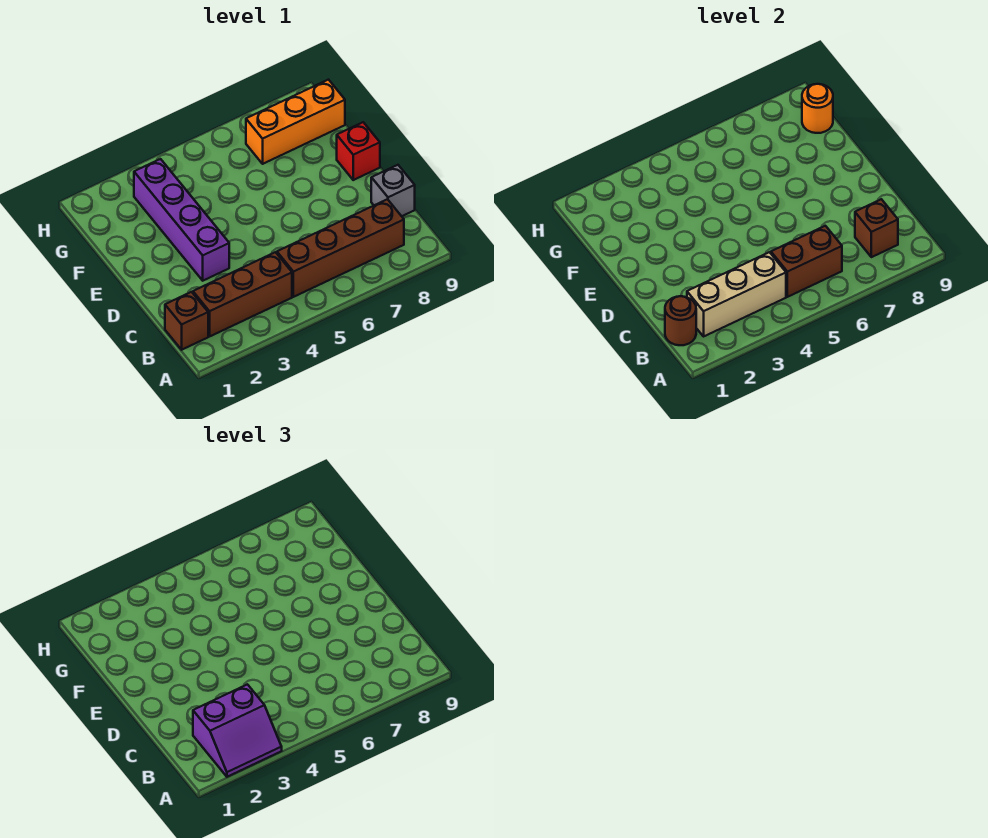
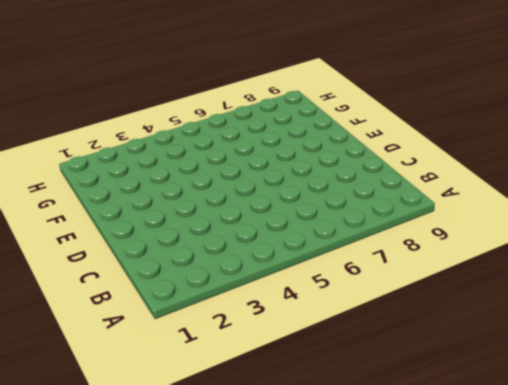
none -> brown brick B1 level 1
none -> brown brick B2:B4 level 1
none -> brown brick B5:B8 level 1

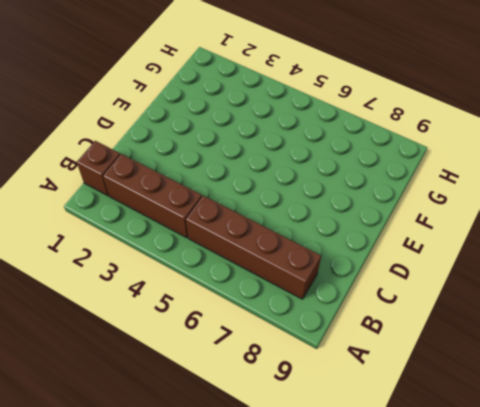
none -> grey brick C9 level 1
none -> purple brick D3:G3 level 1
none -> red brick E9 level 1

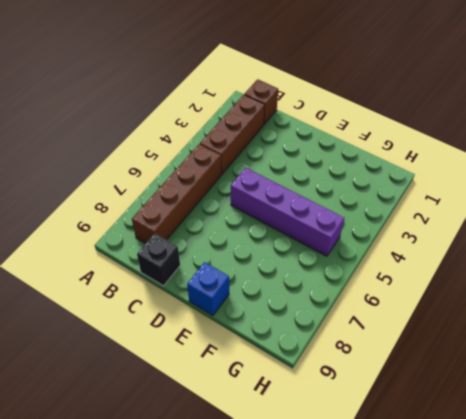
black brick C9 level 1 -> grey brick C9 level 1
purple brick D5:G5 level 1 -> purple brick D3:G3 level 1
blue brick E9 level 1 -> red brick E9 level 1
none -> orange brick G7:G9 level 1
none -> brown round brick B1 level 2
none -> tan brick B2:B4 level 2

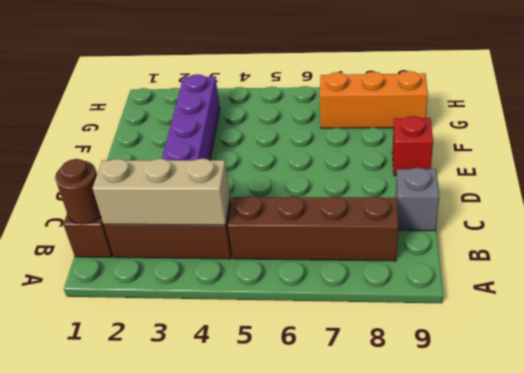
none -> brown brick B5:B6 level 2
none -> brown brick B8 level 2
none -> orange round brick G9 level 2

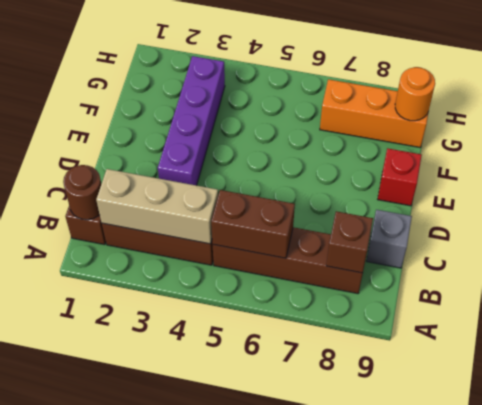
none -> purple slope A2:B3 level 3 top B

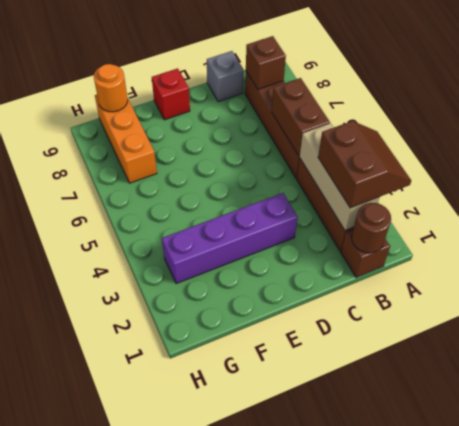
brown slope A2:B3 level 3 top B -> purple slope A2:B3 level 3 top B

